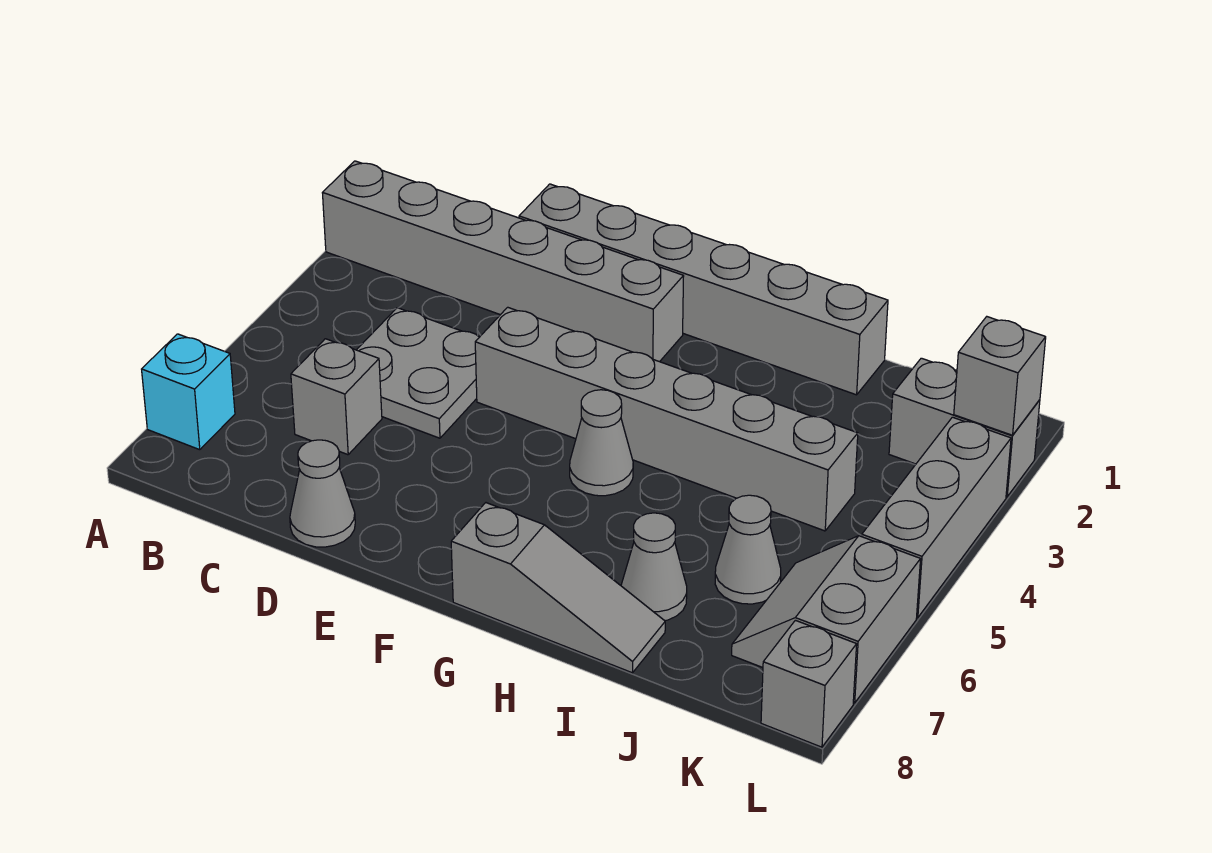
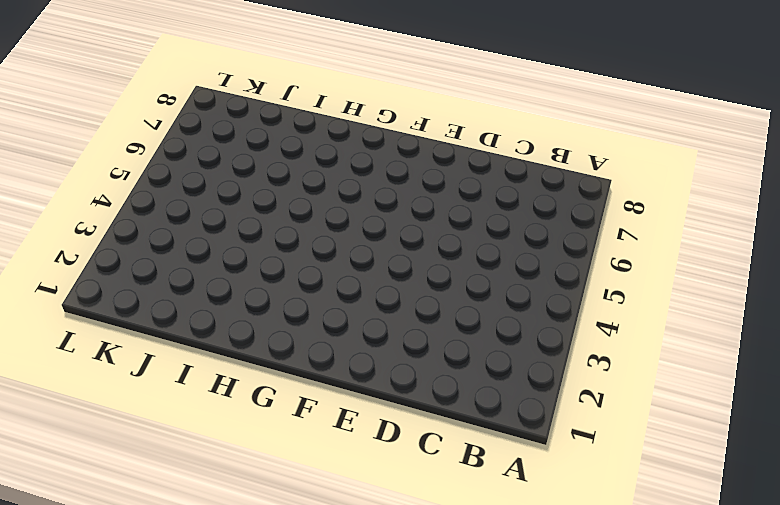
none -> grey brick A2:F2 level 1
none -> cyan brick A7 level 1
none -> grey plate C4:D5 level 1

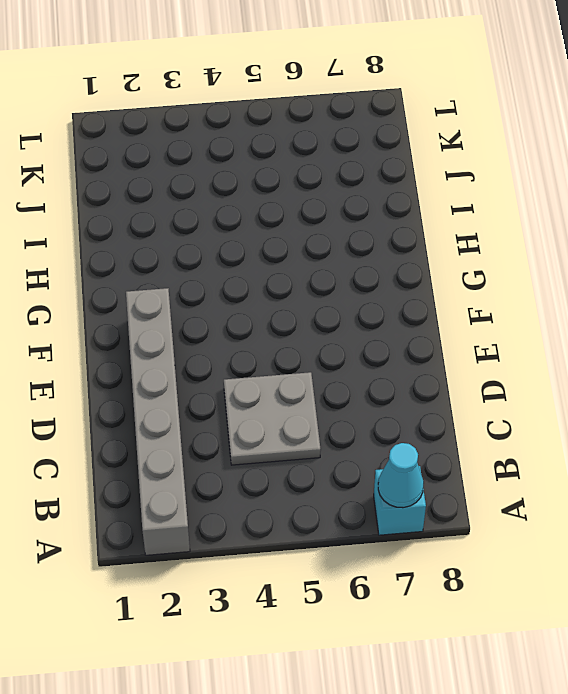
cyan cone A7 level 2 -> none
none -> grey brick C6 level 1
none -> grey brick D1:I1 level 1
none -> grey cone D8 level 1

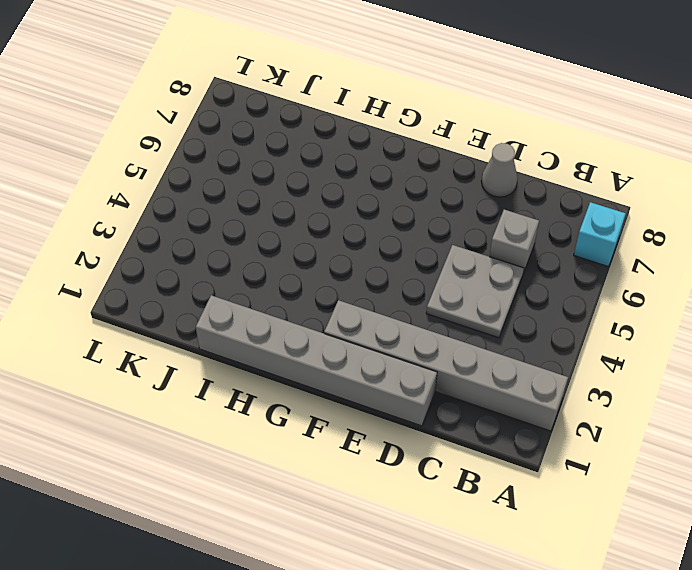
none -> grey brick E4:J4 level 1
none -> grey cone G5 level 1
none -> grey slope G8:I8 level 1 top G

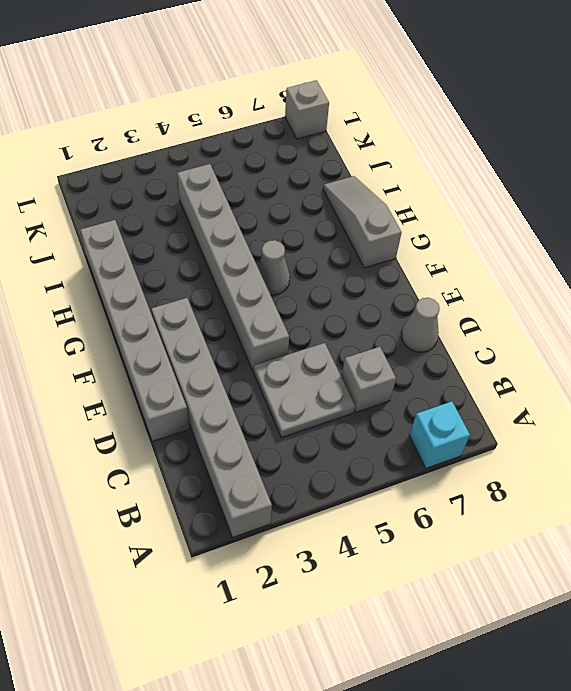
none -> grey cone I7 level 1
none -> grey cone J6 level 1
none -> grey brick K2:L2 level 1

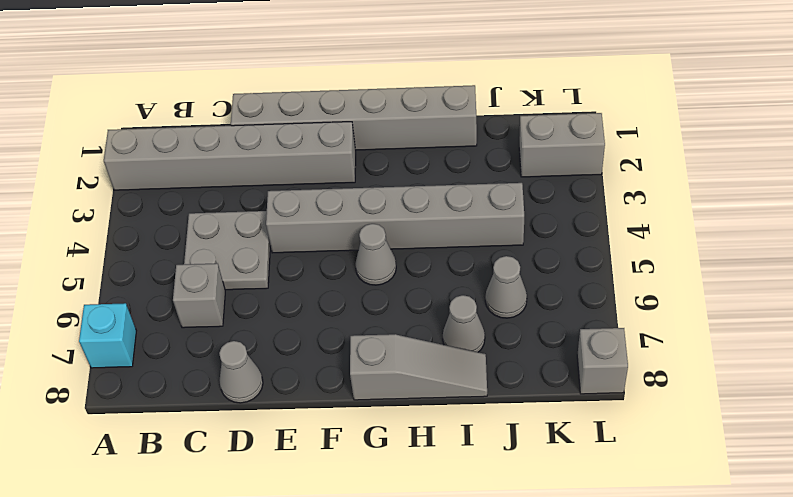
none -> grey slope K6:L7 level 1 top L
none -> grey brick L3:L5 level 1
none -> grey brick L2 level 2

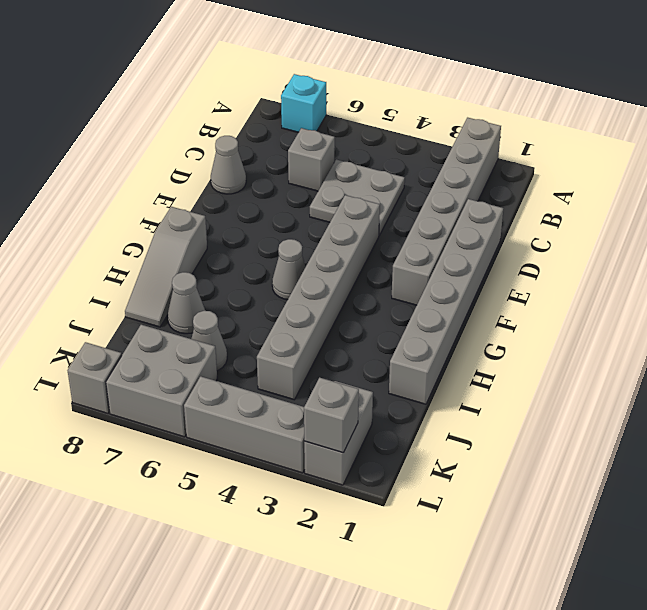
grey brick K6:L7 level 1 -> grey slope K6:L7 level 1 top L

